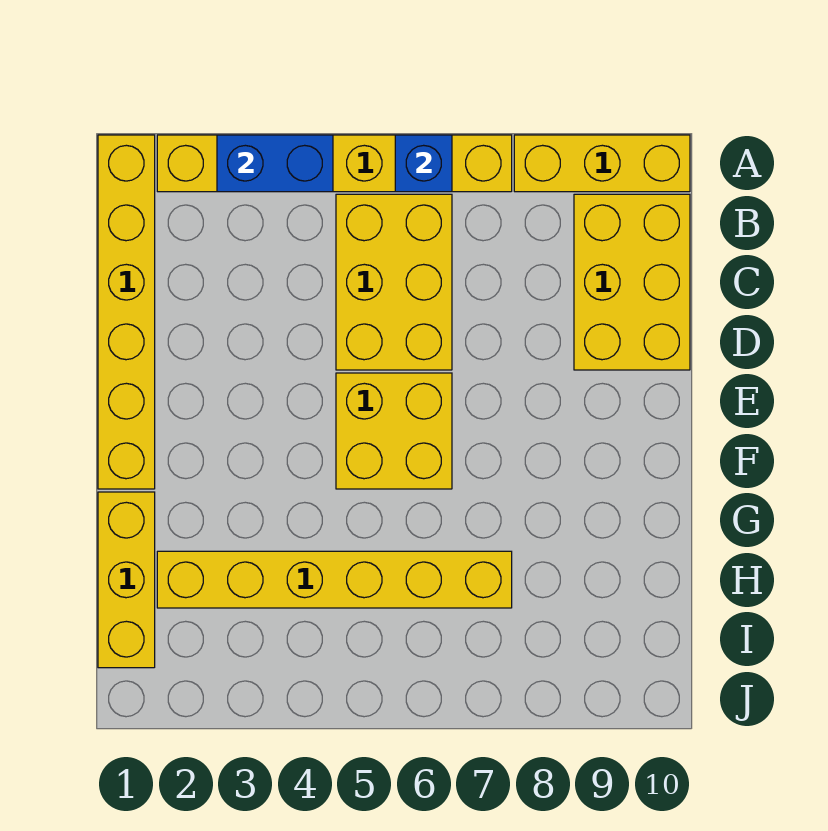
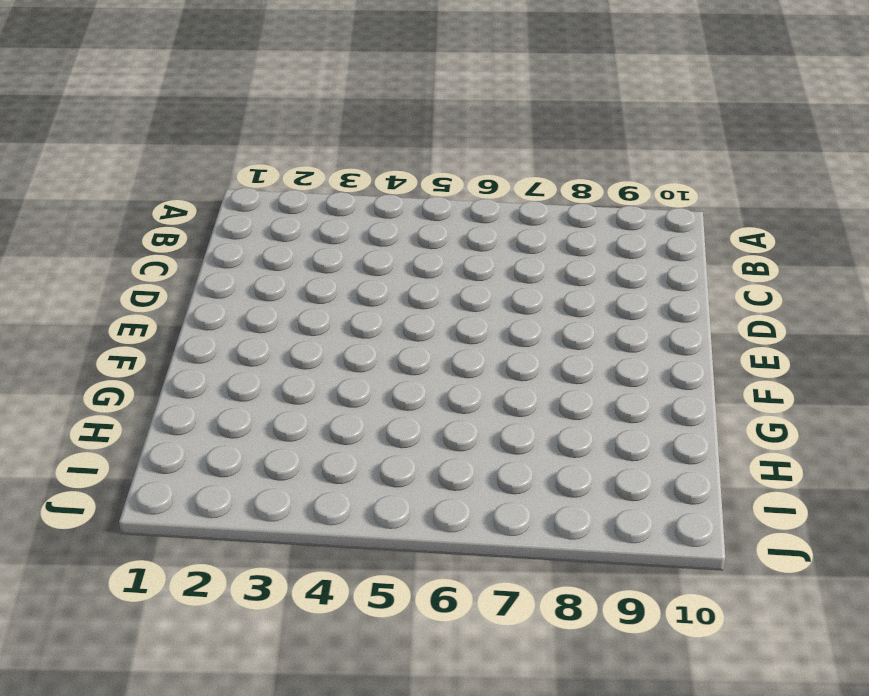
none -> yellow brick A1:F1 level 1
none -> yellow brick A2:A7 level 1

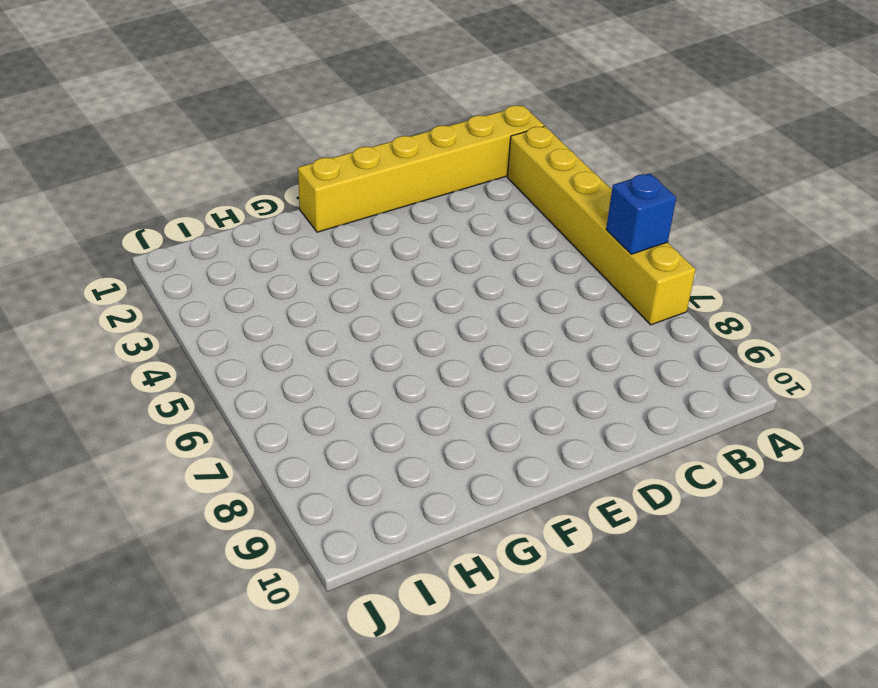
none -> yellow brick A8:A10 level 1
none -> yellow brick B5:D6 level 1

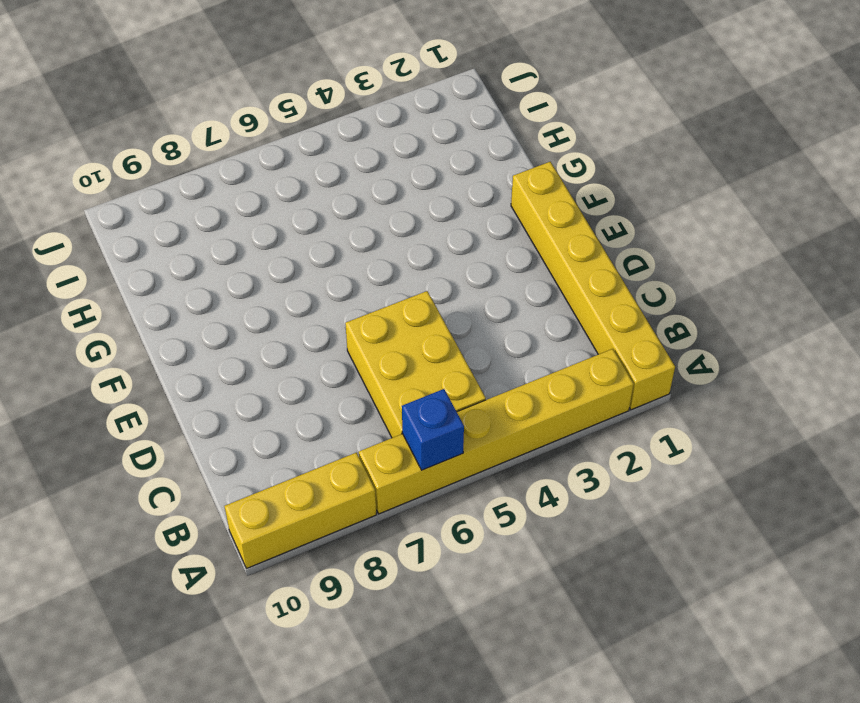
none -> yellow brick B9:D10 level 1
none -> yellow brick E5:F6 level 1

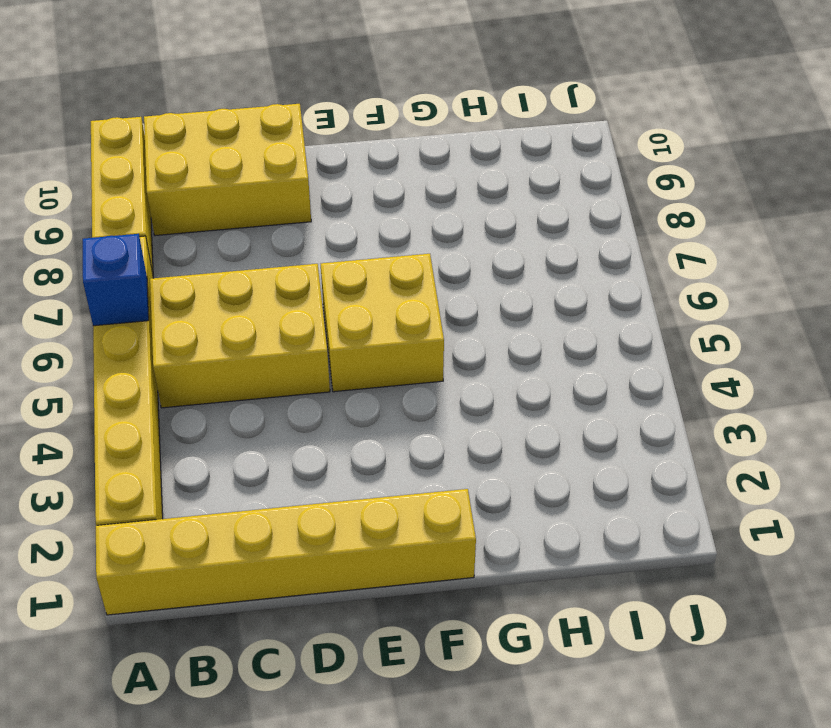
none -> yellow brick G1:I1 level 1
none -> yellow brick H2:H7 level 1

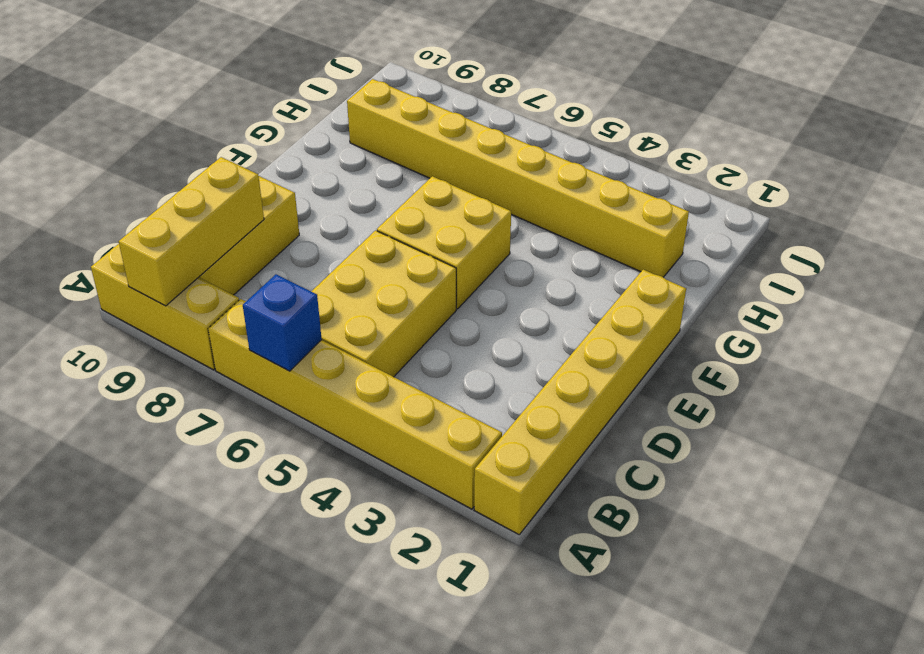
yellow brick A9:C9 level 2 -> yellow brick G1:I1 level 1
yellow brick H2:H9 level 1 -> yellow brick H2:H7 level 1
none -> blue brick A3:A4 level 2

